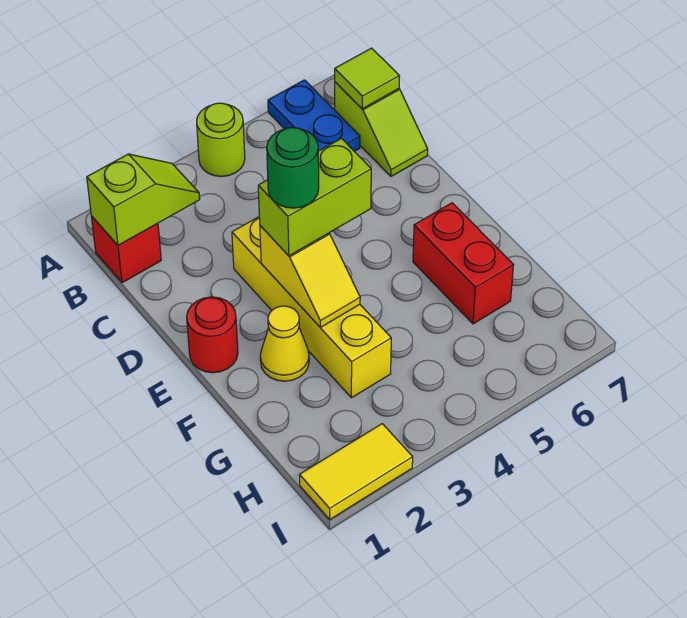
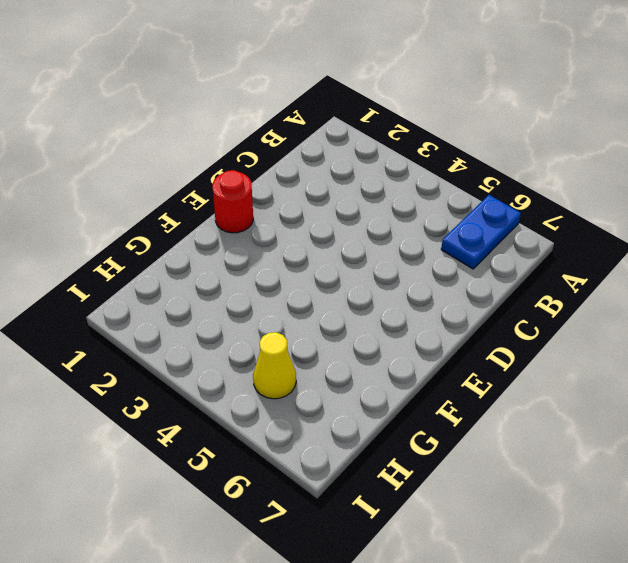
yellow cone H5 level 1 -> yellow cone F2 level 1
none -> lime round brick A4 level 1
none -> red brick B1 level 1
none -> lime slope B7:C7 level 1 top B

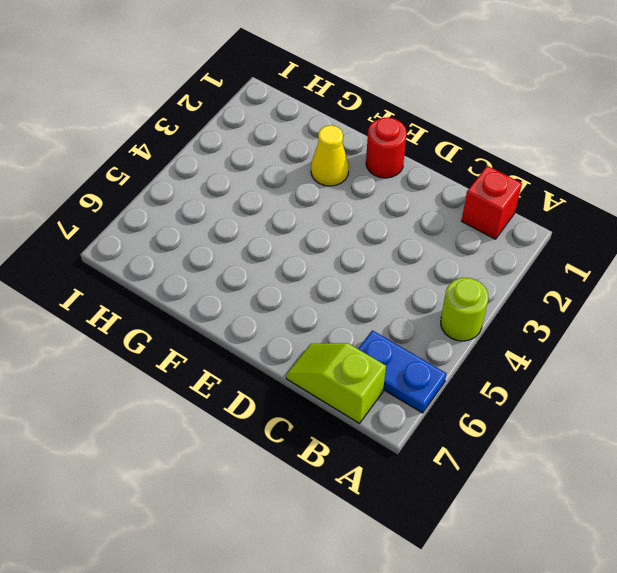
none -> yellow brick D3:G3 level 1
none -> red brick F6:G6 level 1
none -> yellow tile I1:I2 level 1

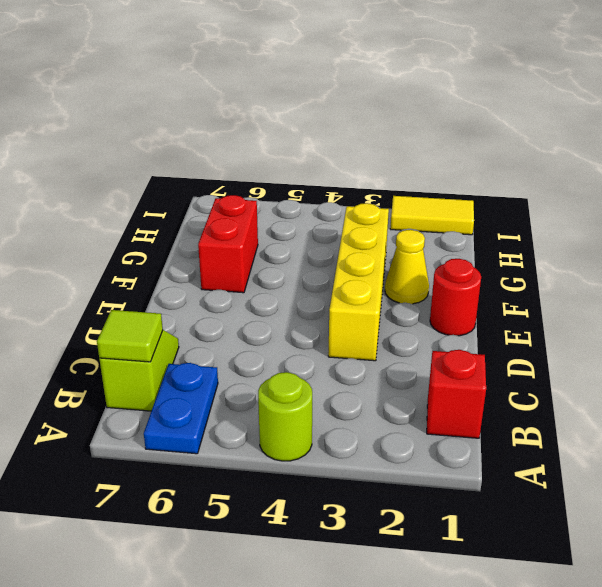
none -> lime slope B1:B2 level 2 top 1
none -> yellow slope E3:F3 level 2 top E
none -> lime brick E3:E4 level 3

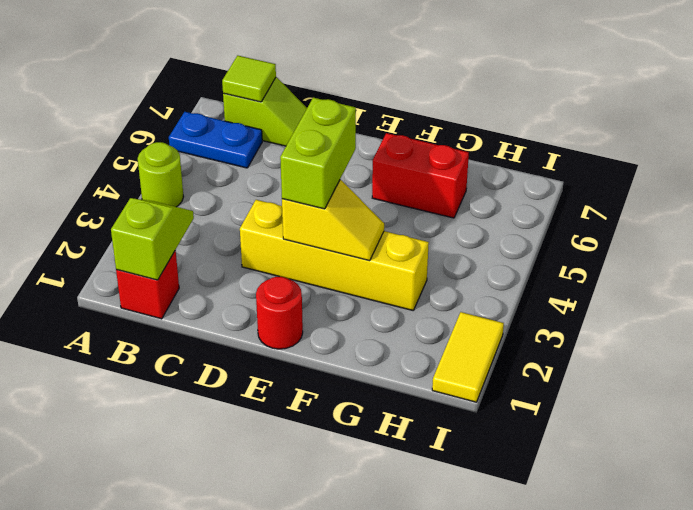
none -> yellow cone F2 level 1
none -> green round brick E3 level 4

